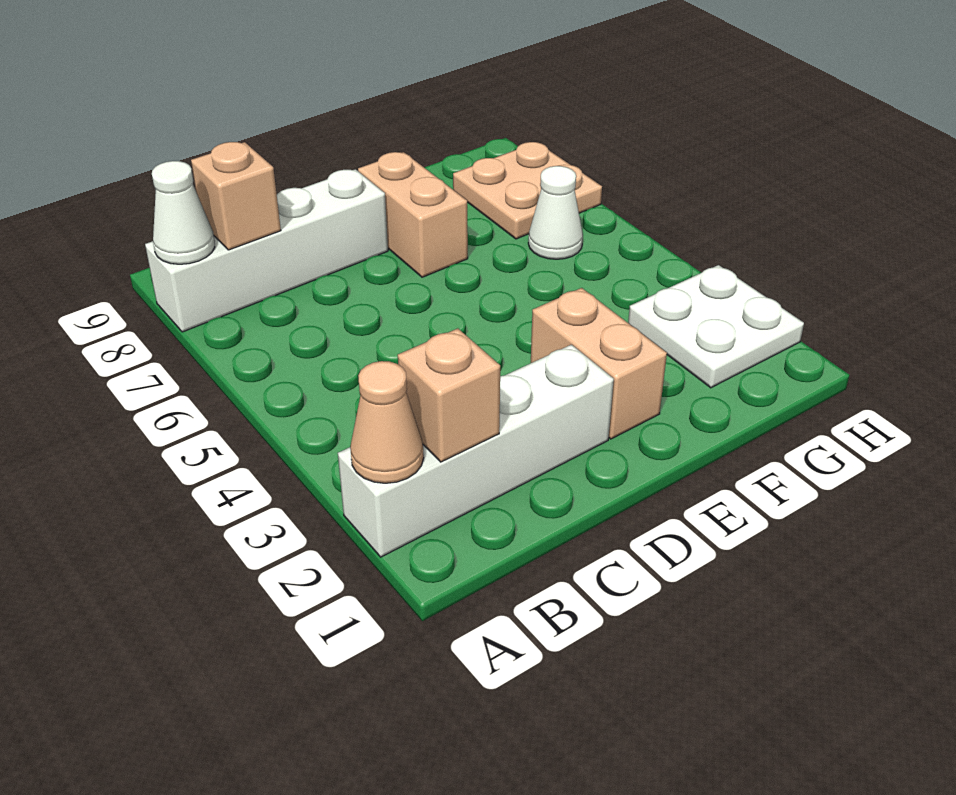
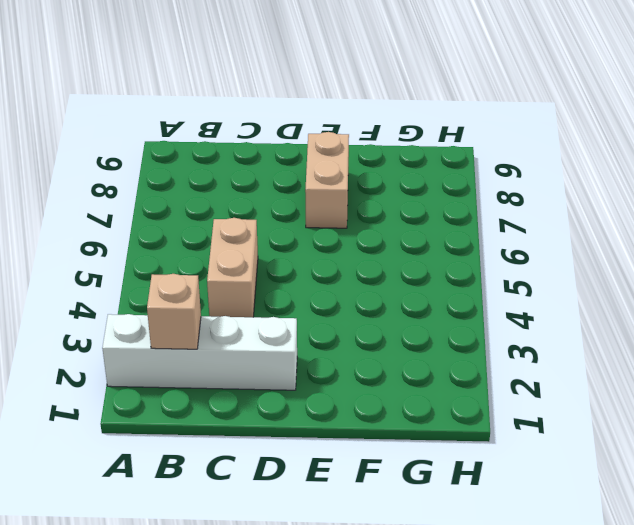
tan brick C4:C5 level 1 -> tan brick E2:E3 level 1
none -> white brick A8:D8 level 1
none -> white plate G2:H3 level 1

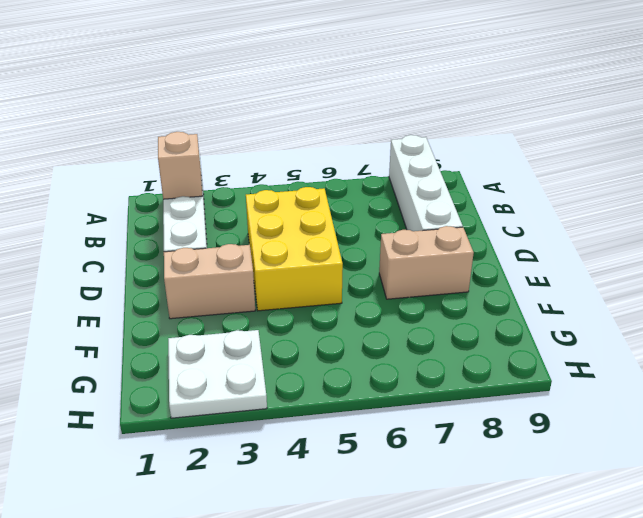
yellow brick C4:E5 level 1 -> none
none -> white cone G6 level 1
none -> tan plate G7:H8 level 1

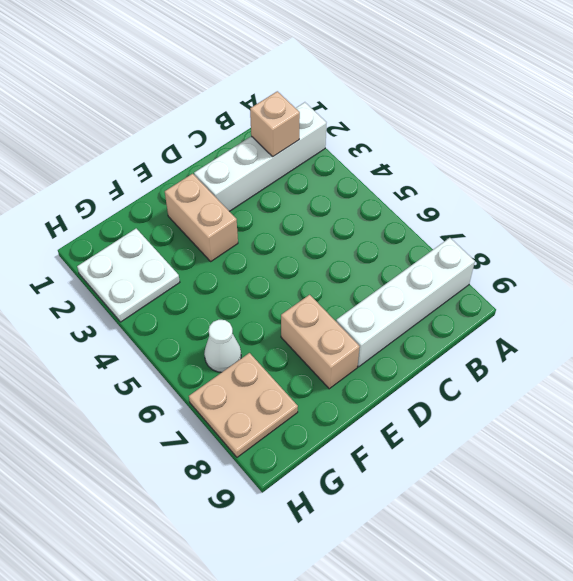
none -> tan cone A2 level 2
none -> white cone A8 level 2

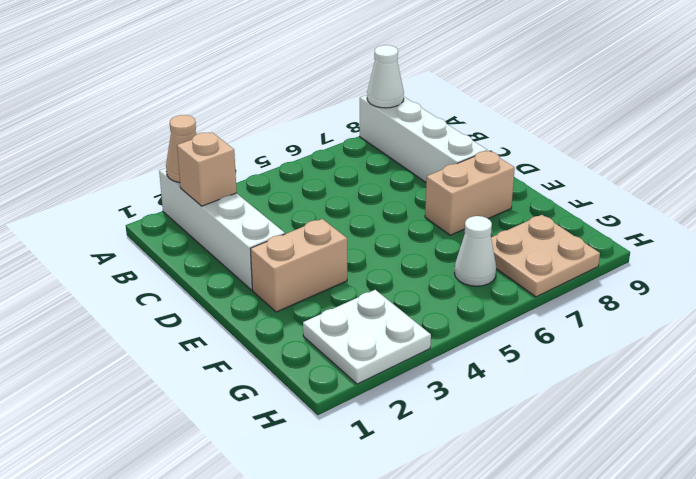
none -> tan brick B8 level 2

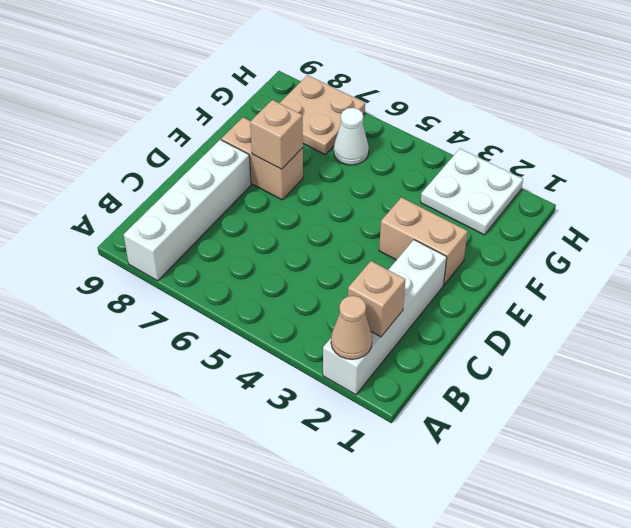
tan brick E7 level 2 -> tan brick B8 level 2
none -> white cone A8 level 2

